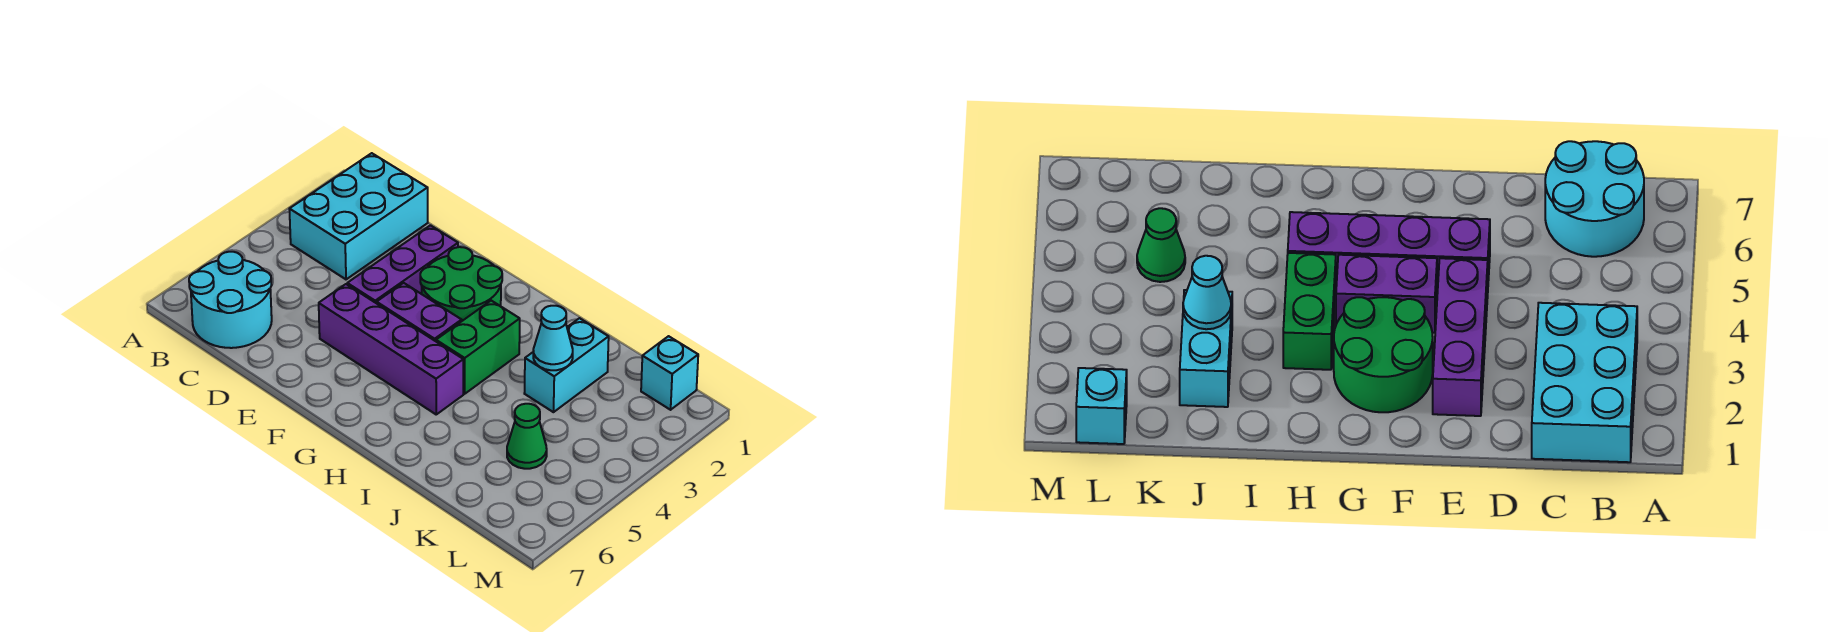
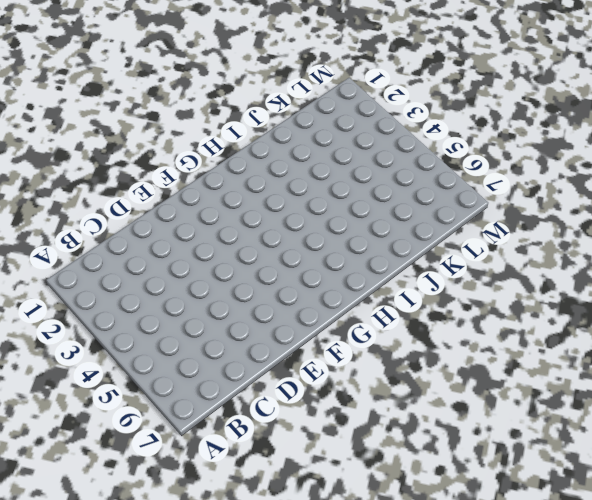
none -> cyan brick B1:C3 level 1
none -> cyan round brick B6:C7 level 1

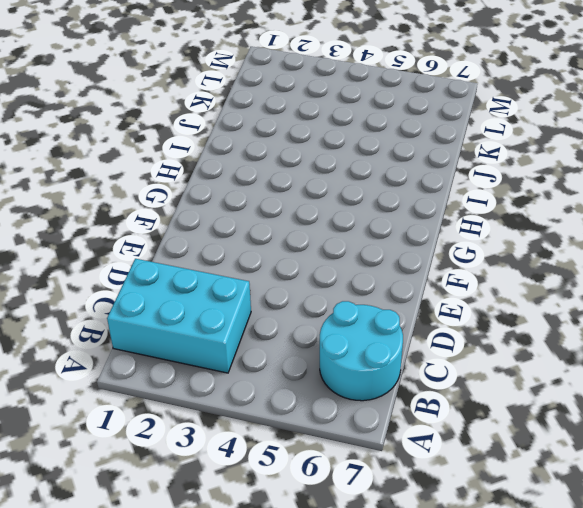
none -> purple brick E2:E4 level 1
none -> purple brick E5:H5 level 1

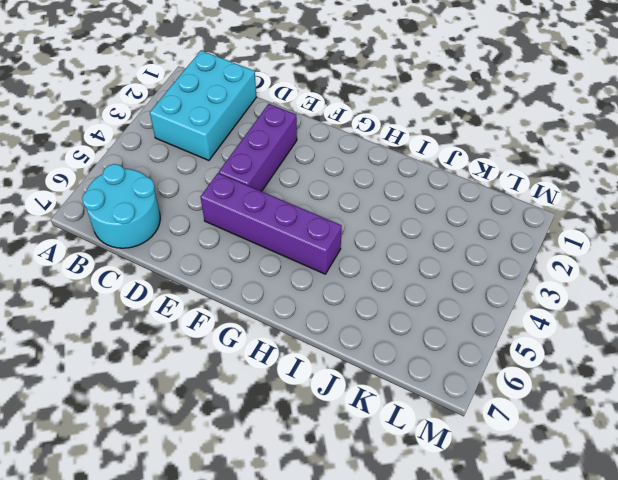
none -> green round brick F2:G3 level 1
none -> purple brick F4:G4 level 1

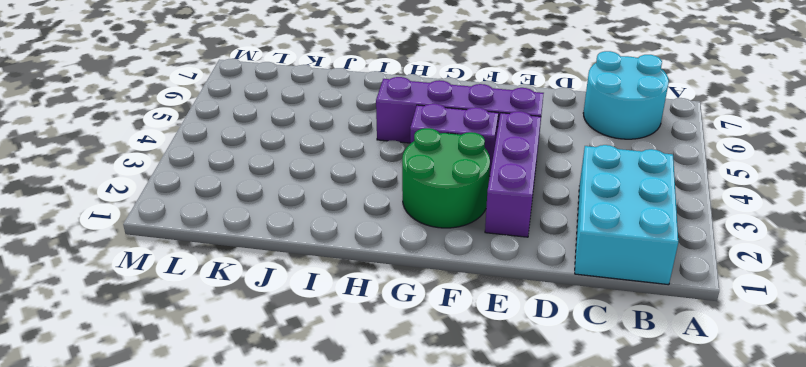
none -> green brick H3:H4 level 1
none -> cyan brick J2:J3 level 1

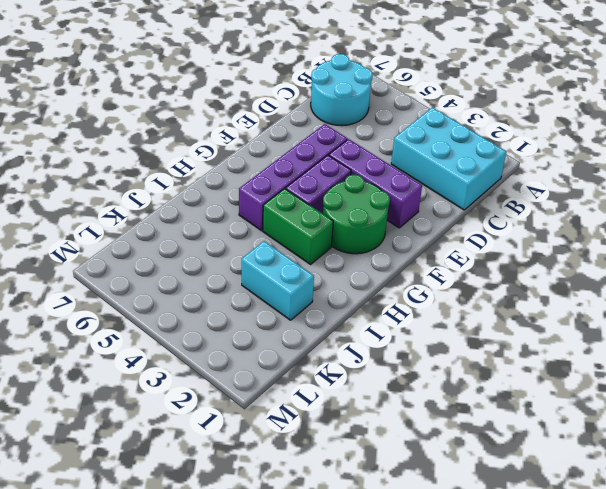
none -> green cone K5 level 1
none -> cyan brick L1 level 1

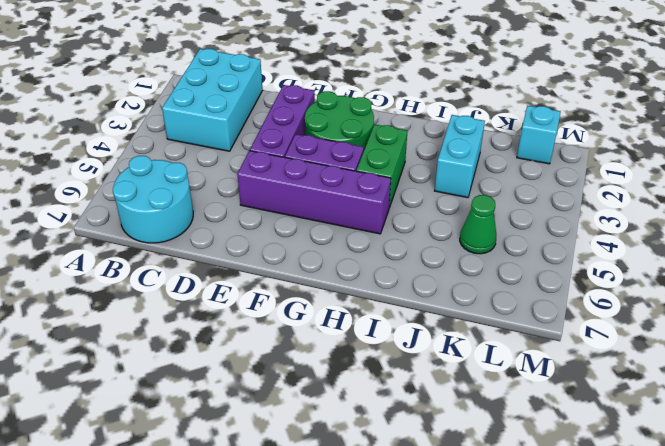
none -> cyan cone J3 level 2

